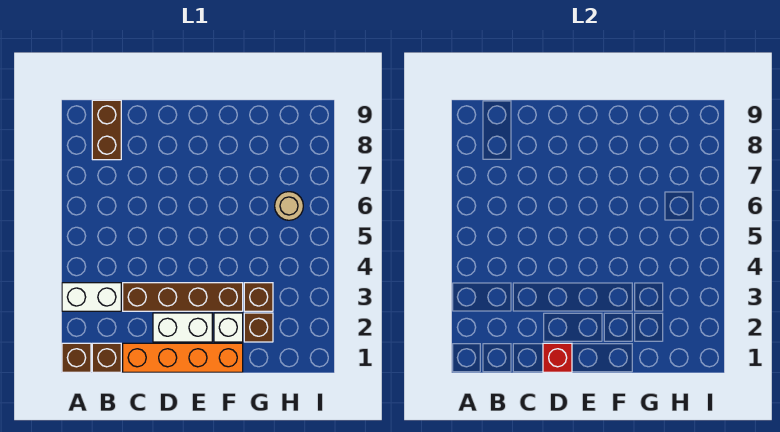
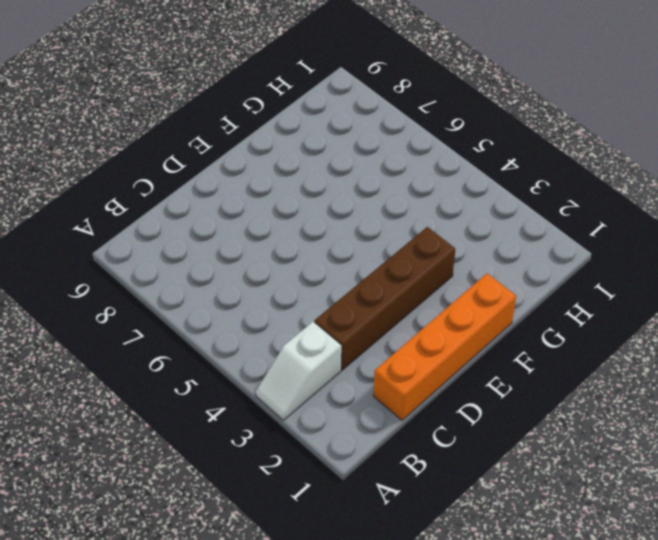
white slope A3:B3 level 1 top B -> white brick A3:B3 level 1
none -> brown brick A1 level 1
none -> brown brick B1 level 1
none -> brown brick B8:B9 level 1

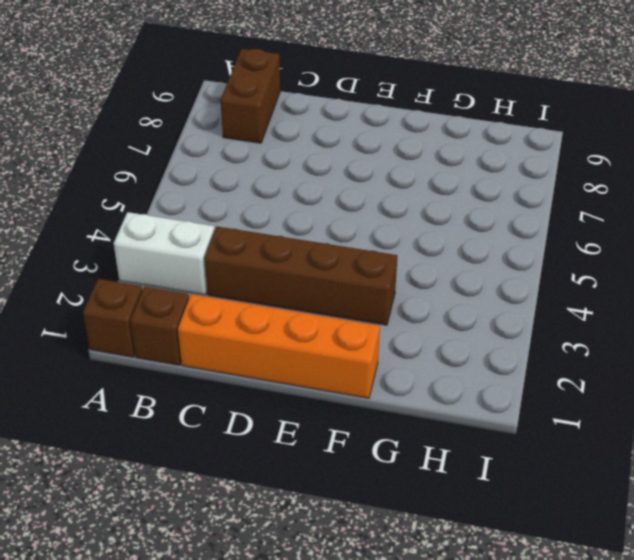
none -> white brick D2:E2 level 1
none -> white brick F2 level 1
none -> brown brick G2 level 1

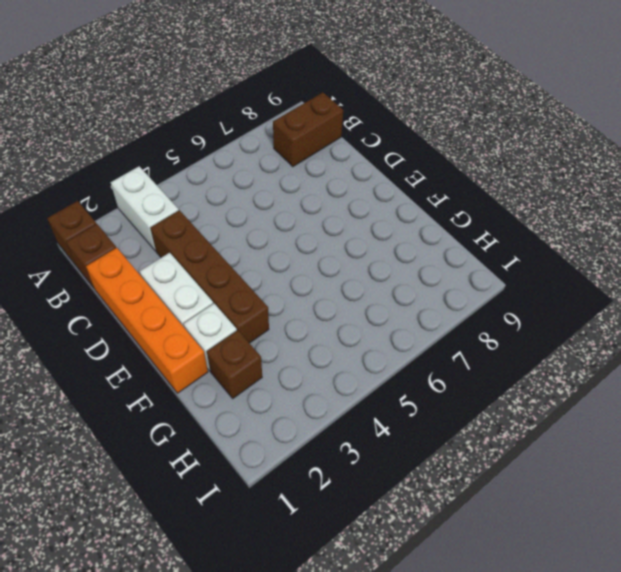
none -> brown brick G3 level 1
none -> tan round brick H6 level 1
none -> red brick D1 level 2

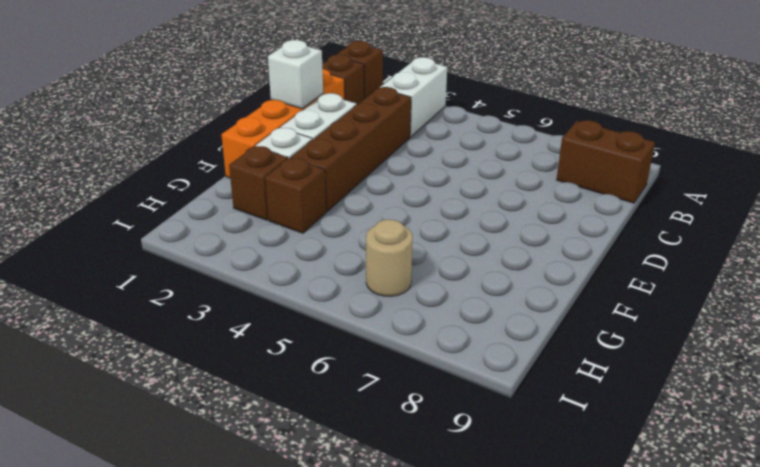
white brick D1 level 2 -> red brick D1 level 2

